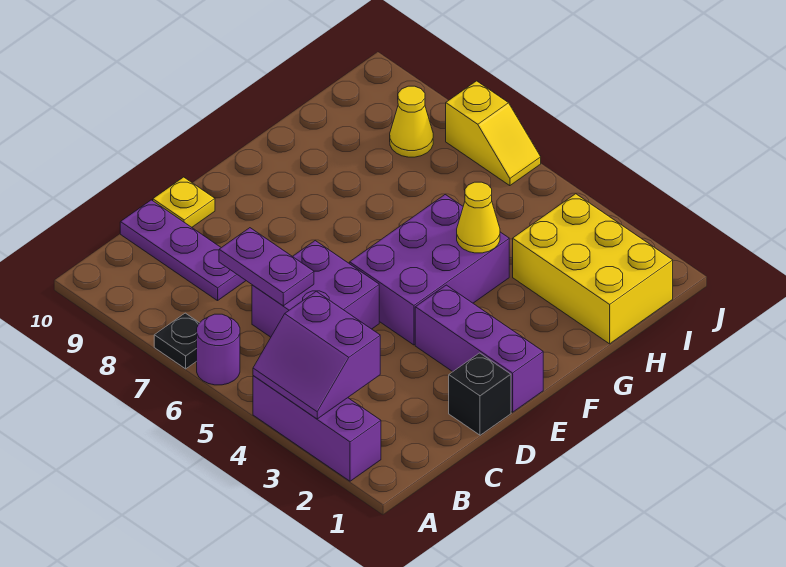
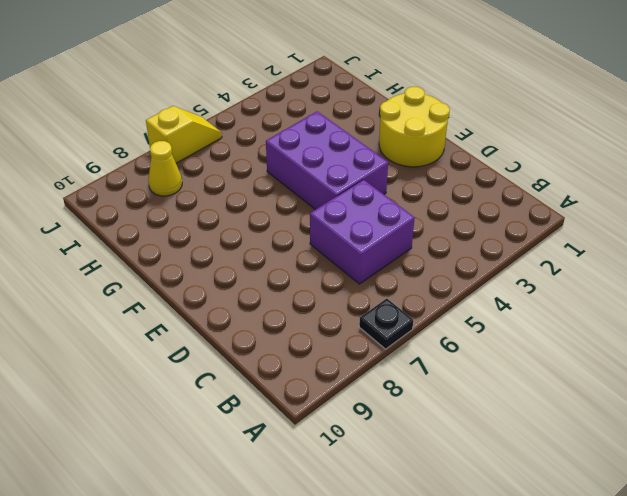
yellow round brick E1:F2 level 1 -> purple brick E1:E3 level 1
none -> purple brick A2:A4 level 1
none -> purple round brick A6 level 1
none -> purple plate C8:C10 level 1

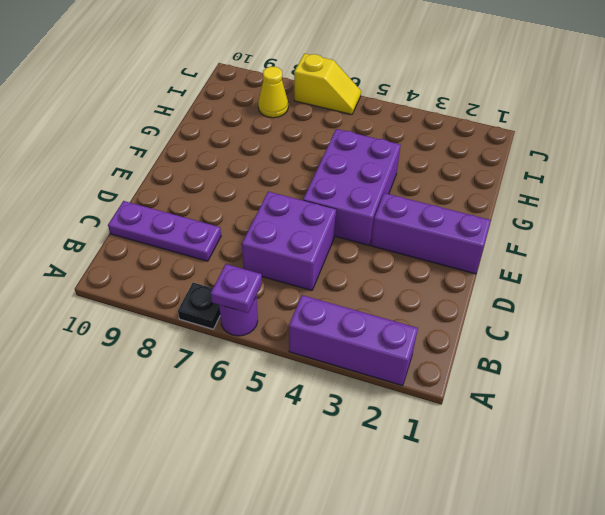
purple plate A6 level 2 -> none
none -> black brick D1 level 1
none -> yellow plate D10 level 1
none -> yellow brick H1:I3 level 1

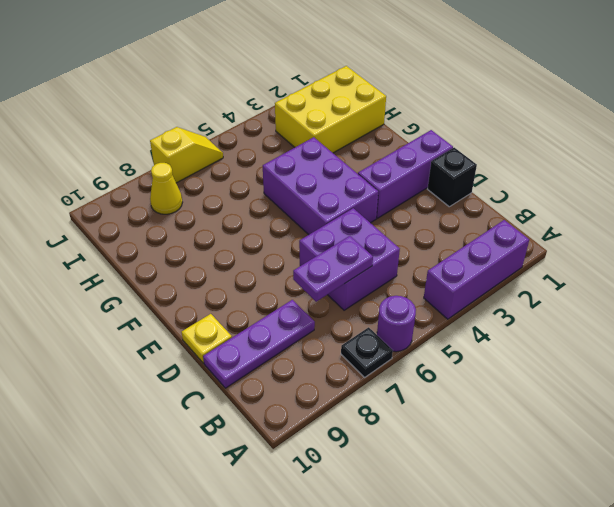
none -> purple slope A3:B4 level 2 top B
none -> yellow cone G4 level 2

